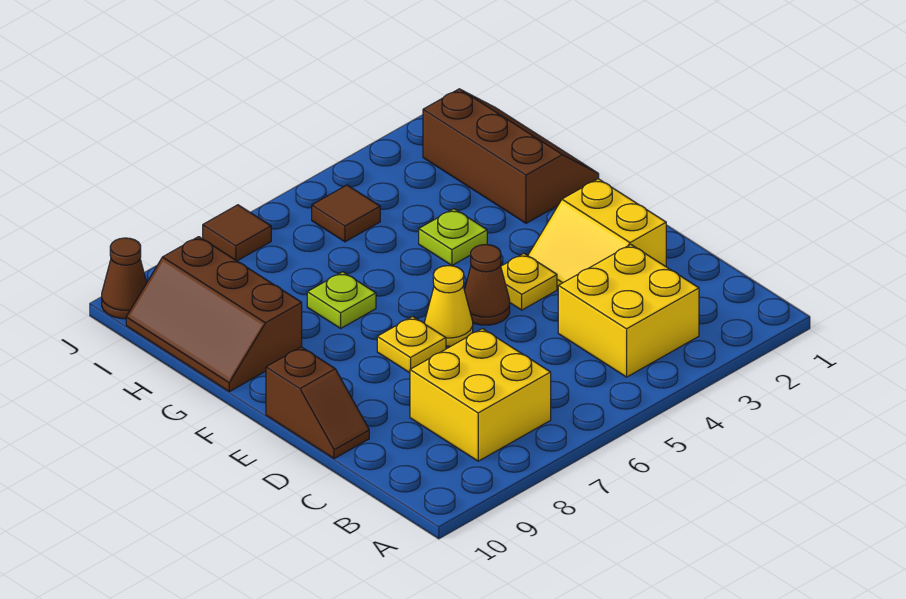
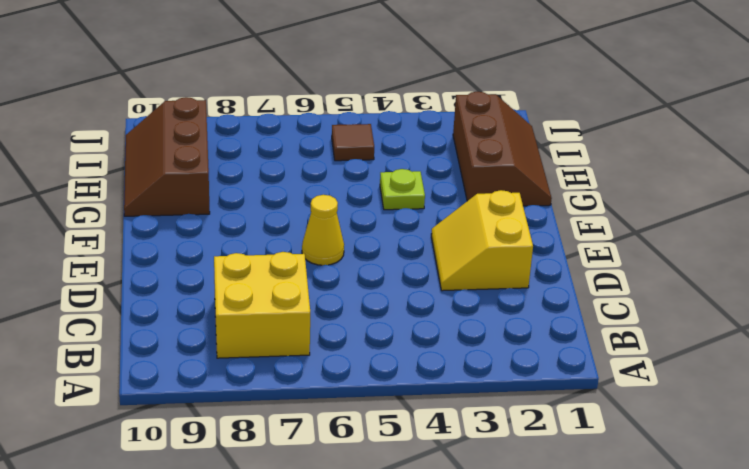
none -> yellow brick B3:C4 level 1
none -> brown slope D10:E10 level 1 top E
none -> yellow plate E4 level 1

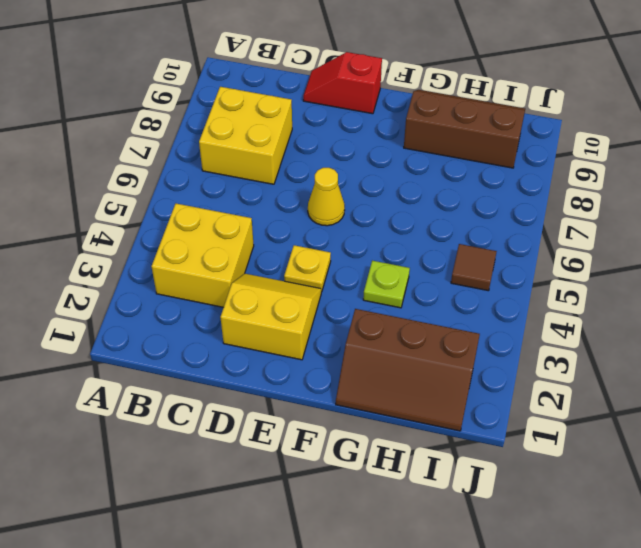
red slope D10:E10 level 1 top E -> brown slope D10:E10 level 1 top E
none -> brown cone E5 level 1
none -> yellow plate E7 level 1
none -> lime plate G7 level 1

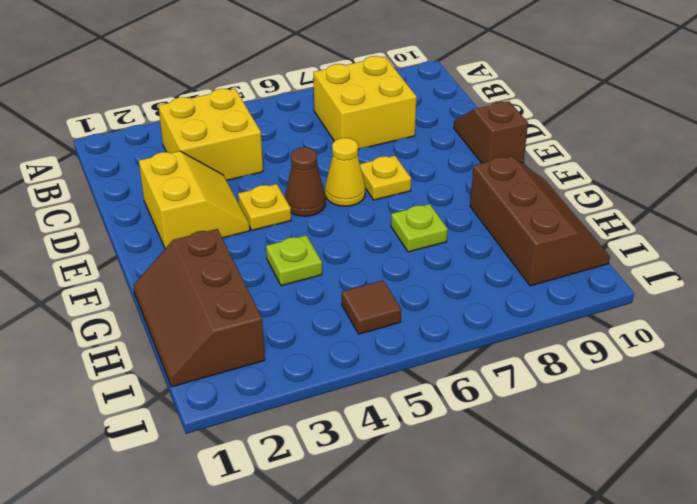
none -> brown tile J7 level 1
none -> brown cone J10 level 1

